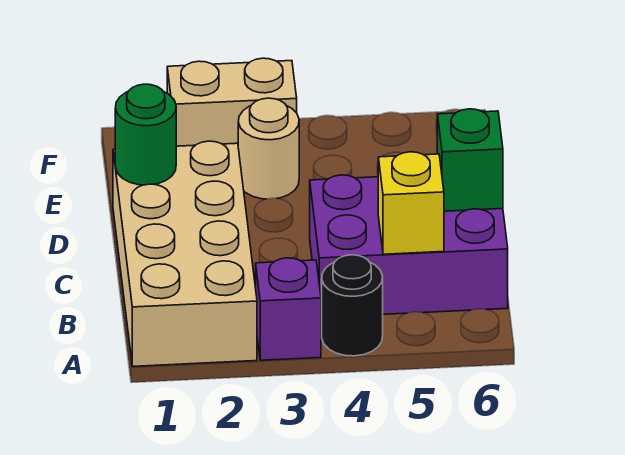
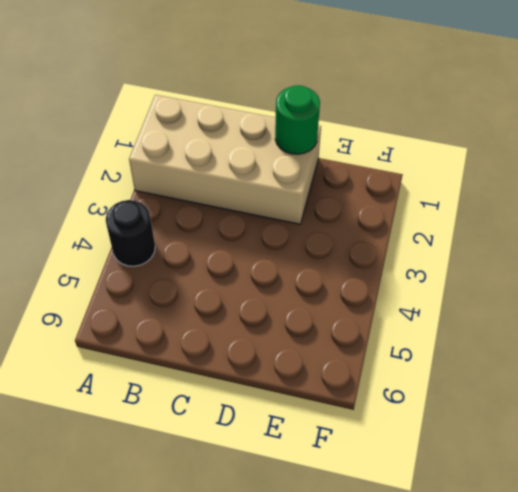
none -> purple brick A3 level 1
none -> purple brick B4:C6 level 1

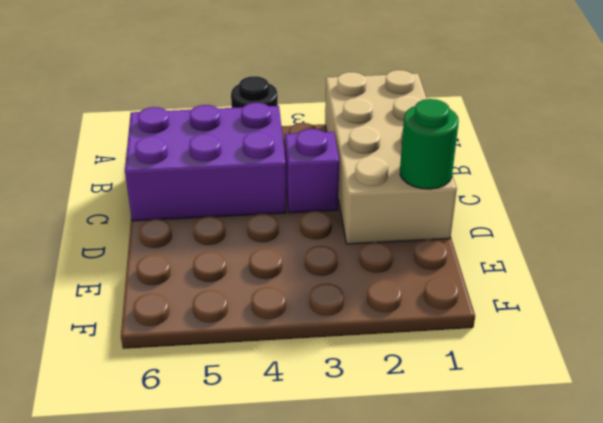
purple brick C3 level 1 -> purple brick A3 level 1
none -> tan round brick E3 level 1
none -> tan brick F2:F3 level 1

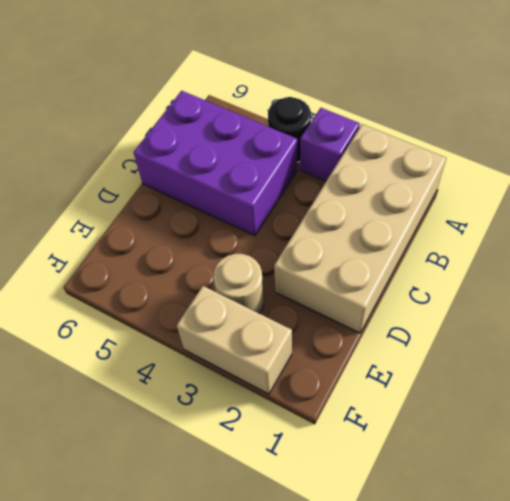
none -> yellow brick B5 level 2
none -> green brick C6 level 2

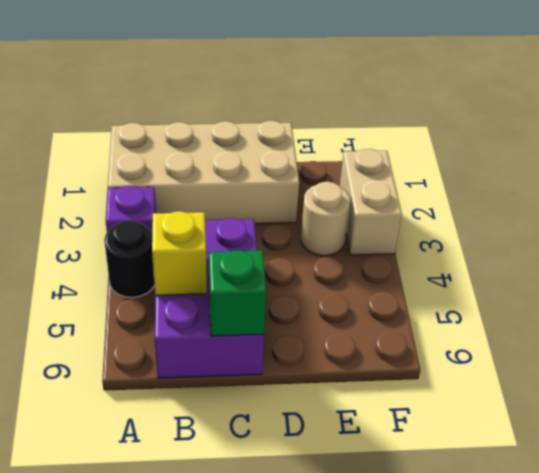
none -> green round brick D1 level 2

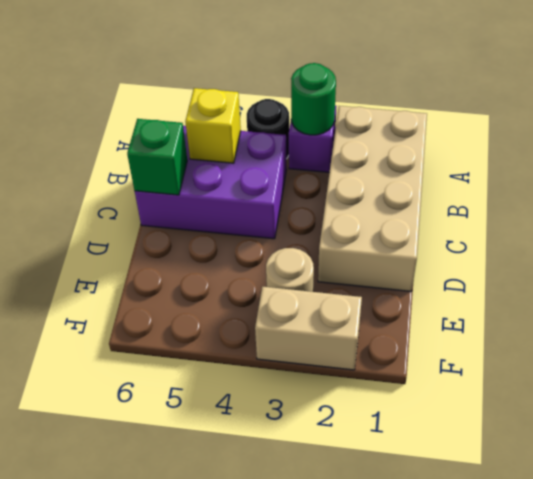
green round brick A3 level 2 -> green round brick D1 level 2

